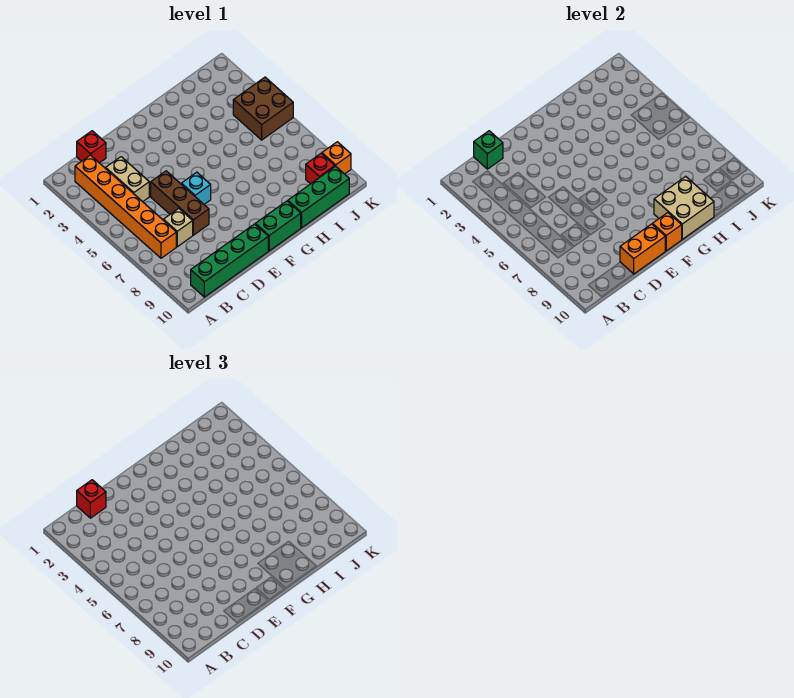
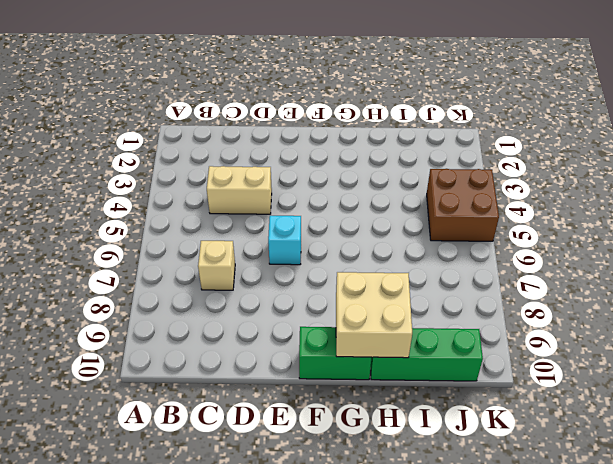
tan brick C4:D4 level 1 -> tan brick C3:C4 level 1
none -> orange brick B2:B7 level 1
none -> green brick B10:E10 level 1
none -> red brick C1 level 1

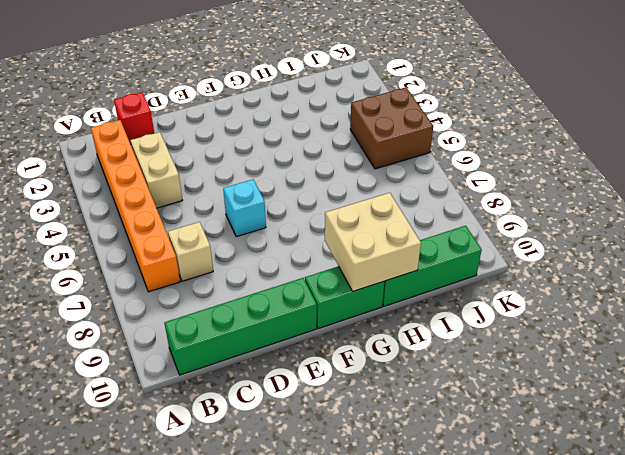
none -> brown brick D5:D7 level 1
none -> red brick J9 level 1
none -> orange brick K9 level 1

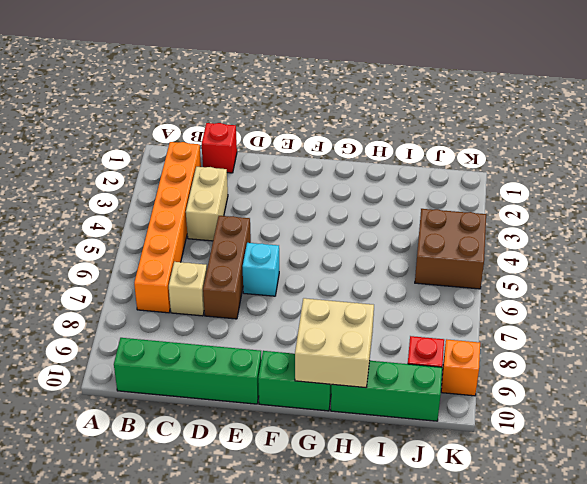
none -> green brick C1 level 2
none -> orange brick D10:E10 level 2
none -> orange brick F10 level 2

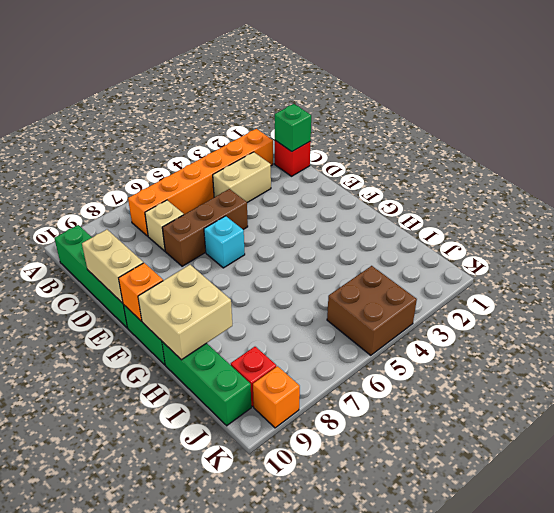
tan brick D10:E10 level 2 -> orange brick D10:E10 level 2
none -> red brick C1 level 3

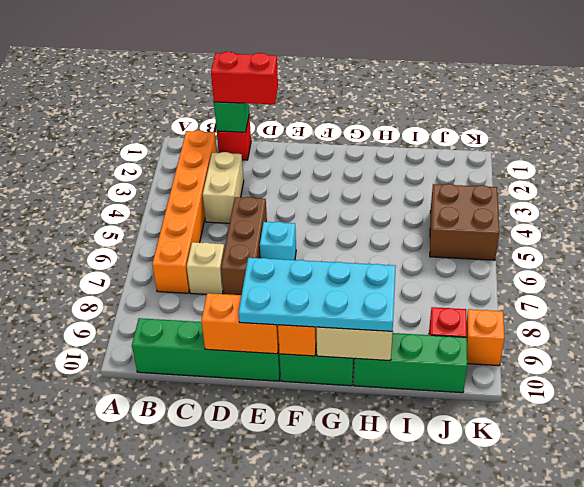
red brick C1:D1 level 3 -> red brick C1 level 3
cyan plate E9:H10 level 3 -> none

